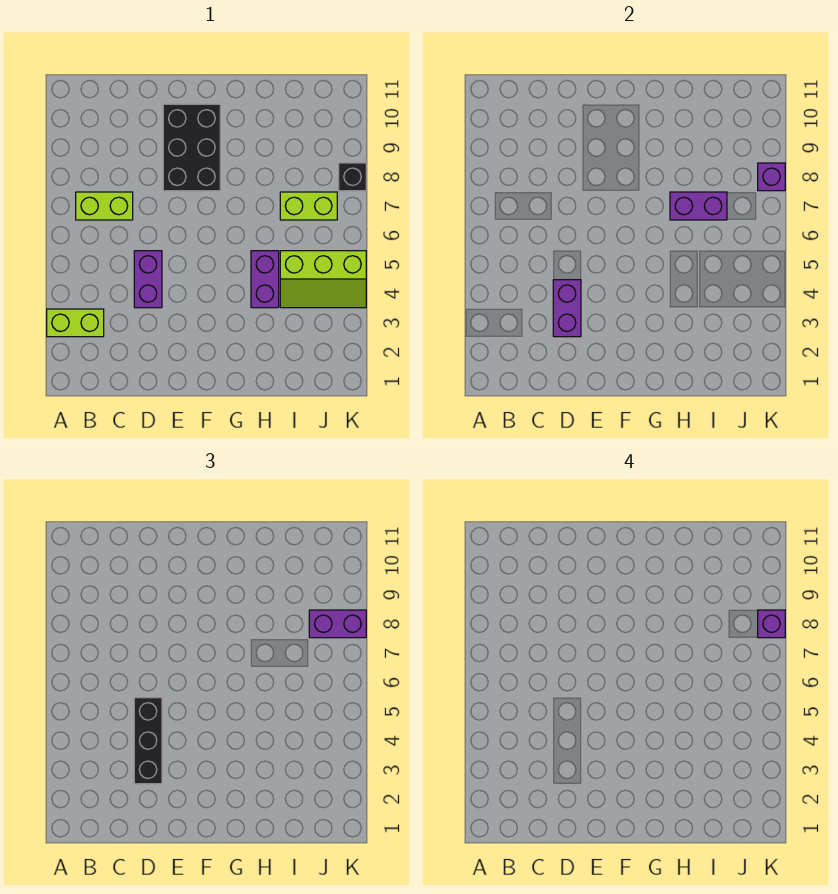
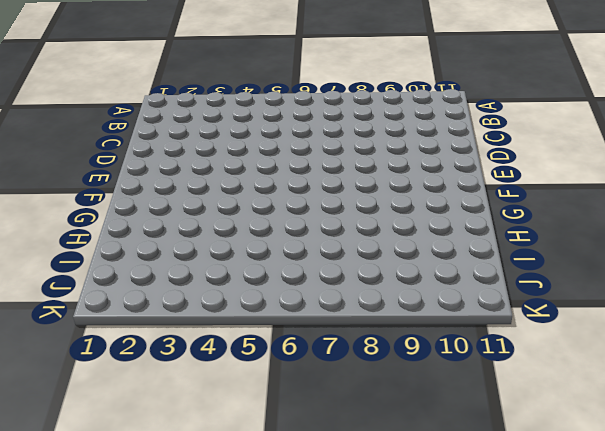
none -> lime brick A3:B3 level 1
none -> lime brick B7:C7 level 1
none -> purple brick D4:D5 level 1

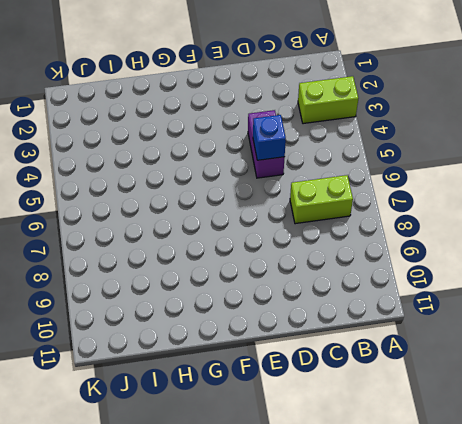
blue brick D5 level 2 -> none
none -> black brick E8:F10 level 1
none -> purple brick H4:H5 level 1
none -> lime slope I4:K5 level 1 top 5

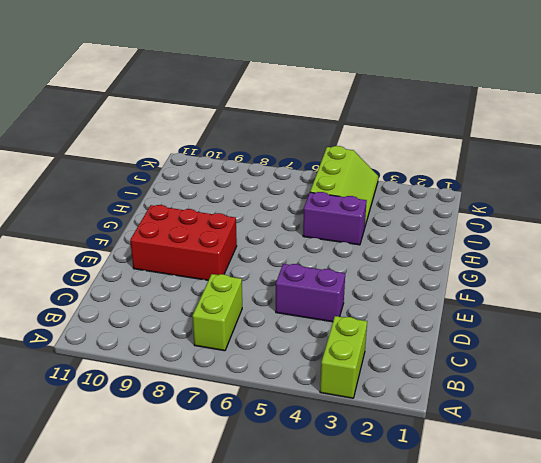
red brick E8:F10 level 1 -> black brick E8:F10 level 1
none -> lime brick I7:J7 level 1
none -> black brick K8 level 1
none -> purple brick D3:D4 level 2

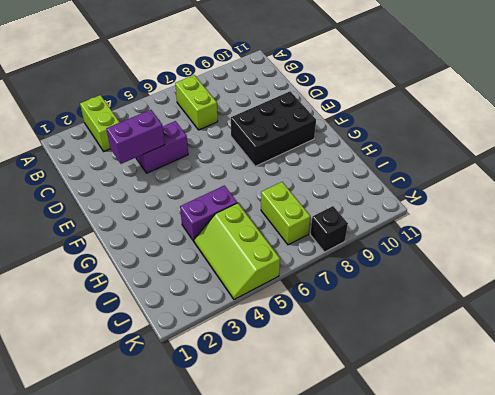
none -> purple brick H7:I7 level 2
none -> purple brick K8 level 2
none -> black brick D3:D5 level 3

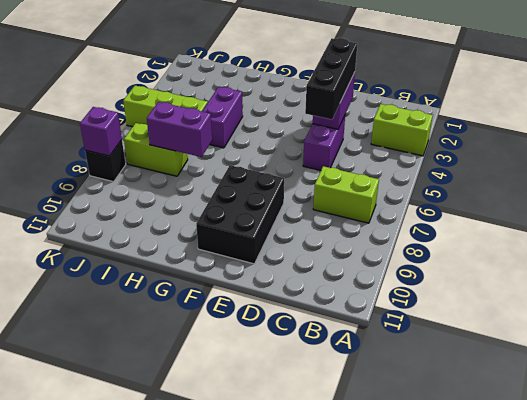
none -> purple brick J8:K8 level 3
none -> purple brick K8 level 4

